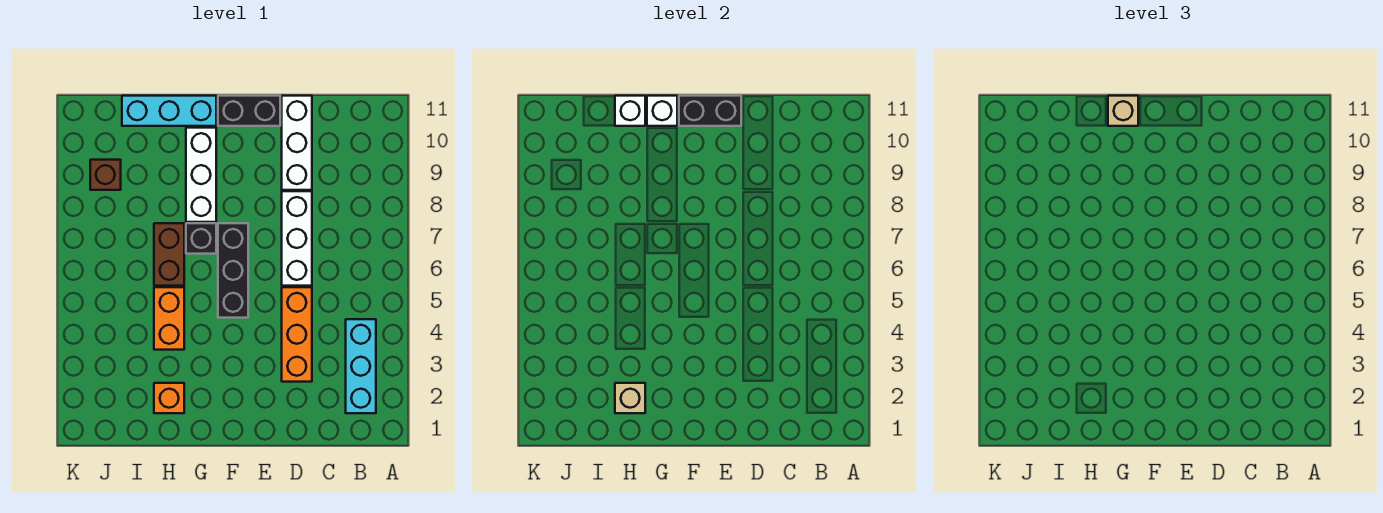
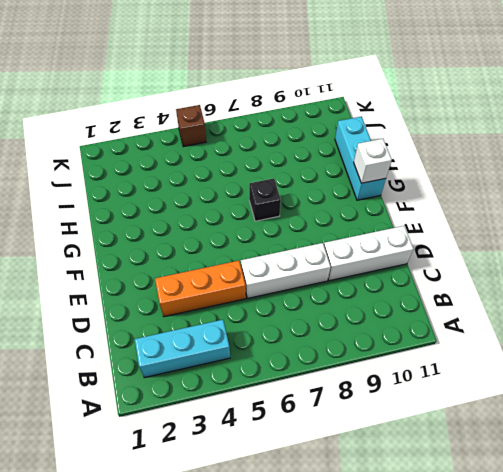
brown brick K5 level 1 -> brown brick J9 level 1
none -> black brick E11:F11 level 1
none -> black brick F5:F7 level 1
none -> white brick G8:G10 level 1

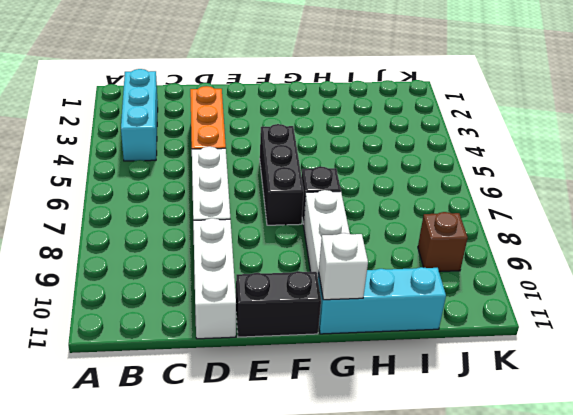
none -> orange brick H2 level 1
none -> orange brick H4:H5 level 1
none -> brown brick H6:H7 level 1

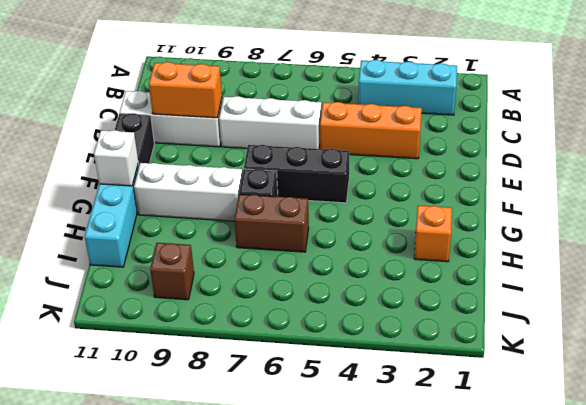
orange brick D9:D10 level 2 -> orange brick H4:H5 level 1
none -> black brick E11:F11 level 2
none -> tan brick H2 level 2
none -> white brick H11 level 2

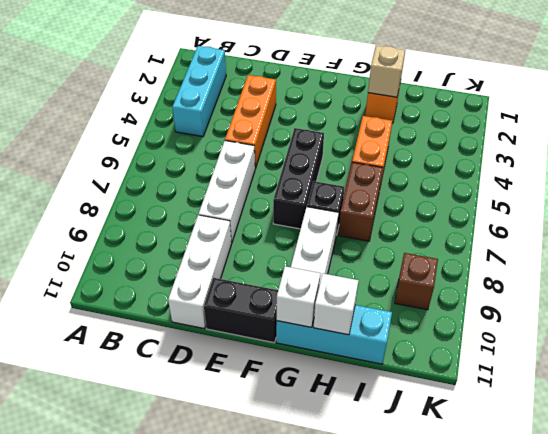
none -> black brick E11:F11 level 2
none -> tan brick G11 level 3

